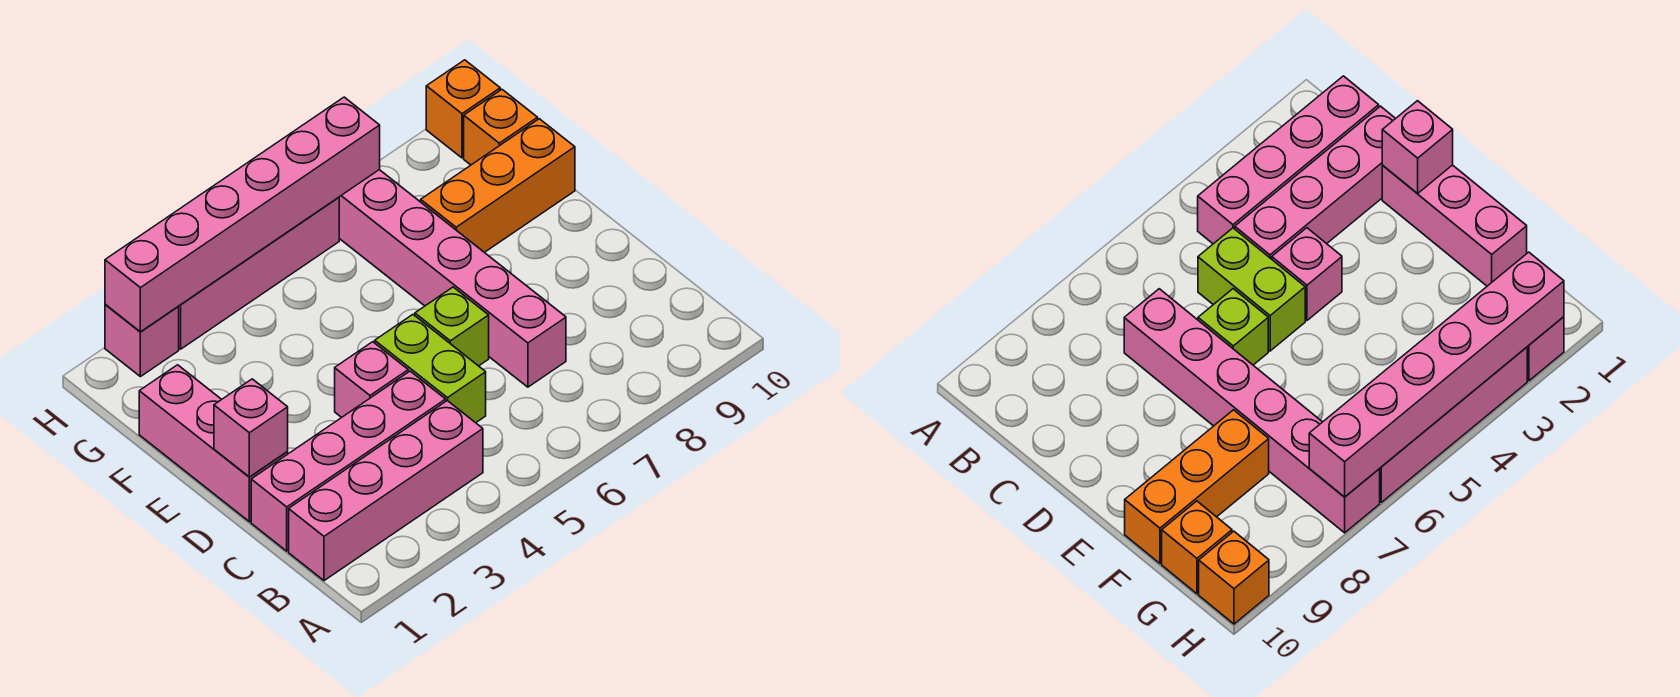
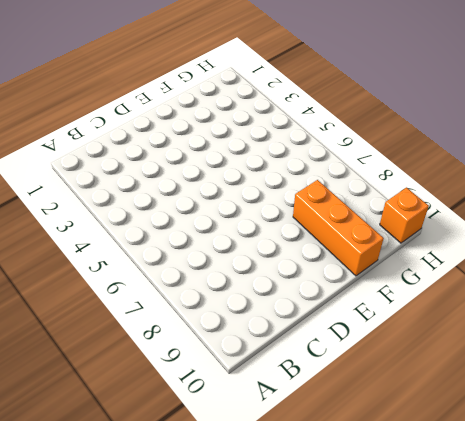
none -> pink brick B1:B4 level 1
none -> pink brick C1:C4 level 1
none -> lime brick C5:D5 level 1

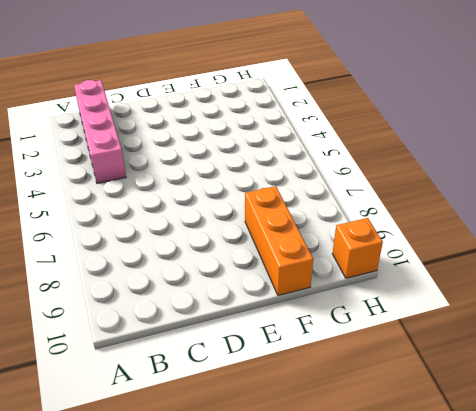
none -> pink brick C1:C4 level 1
none -> lime brick C5:D5 level 1
none -> pink brick C7:H7 level 1

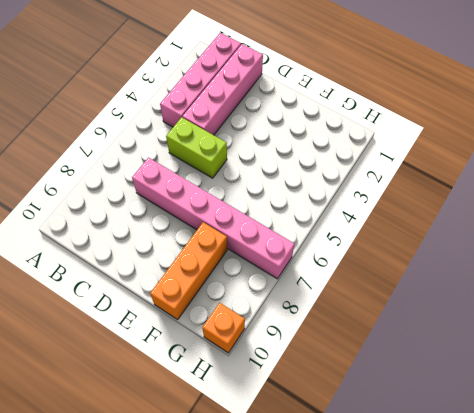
none -> pink brick D1:F1 level 1
none -> pink brick D4 level 1
none -> lime brick D6 level 1

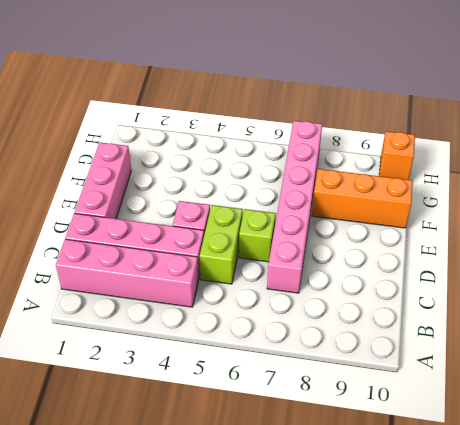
none -> orange brick G10 level 1
none -> pink brick H2 level 1
none -> pink brick H3:H6 level 1

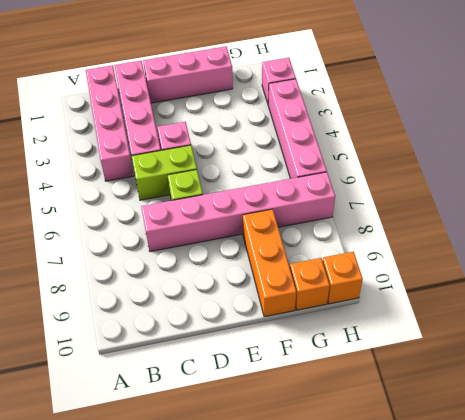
none -> pink brick D1 level 2
none -> pink brick H2:H7 level 2

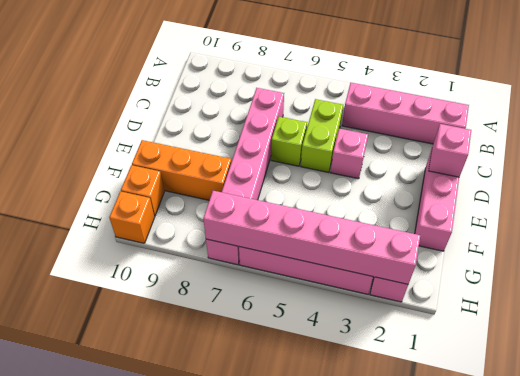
none -> pink brick C1:C4 level 1

